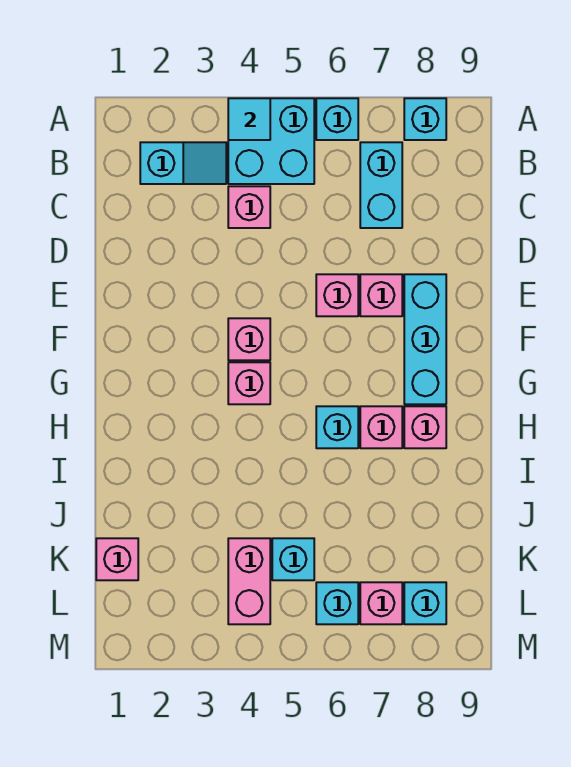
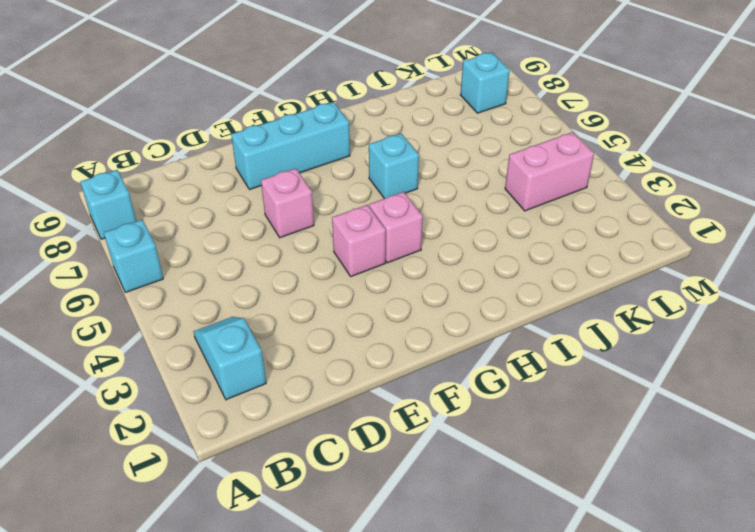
none -> cyan brick A4:B5 level 1
none -> cyan brick B7:C7 level 1
none -> pink brick C4 level 1

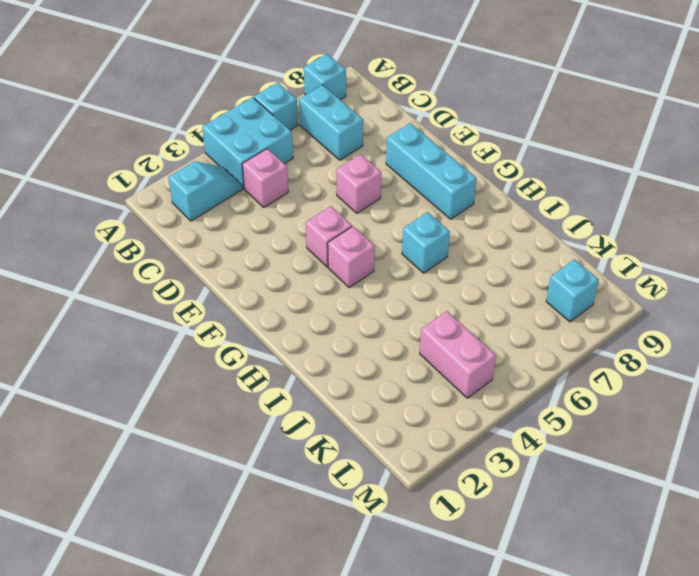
none -> pink brick E7 level 1
none -> pink brick H7 level 1
none -> pink brick H8 level 1

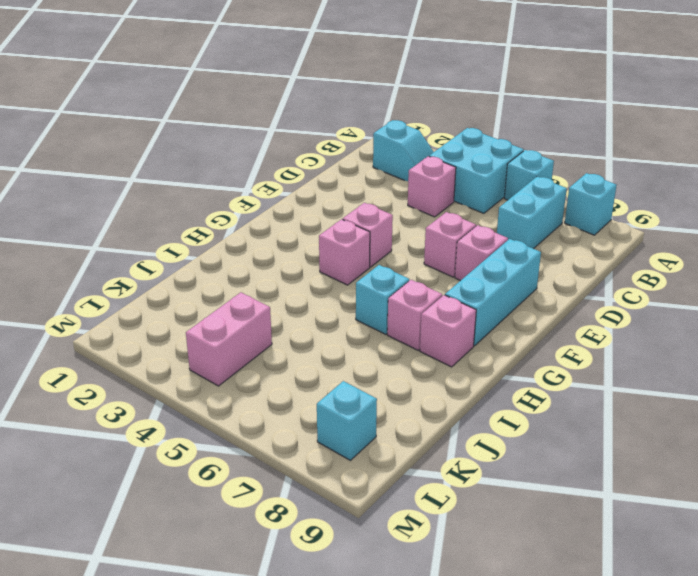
none -> pink brick K1 level 1
none -> cyan brick K5 level 1
none -> cyan brick L6 level 1

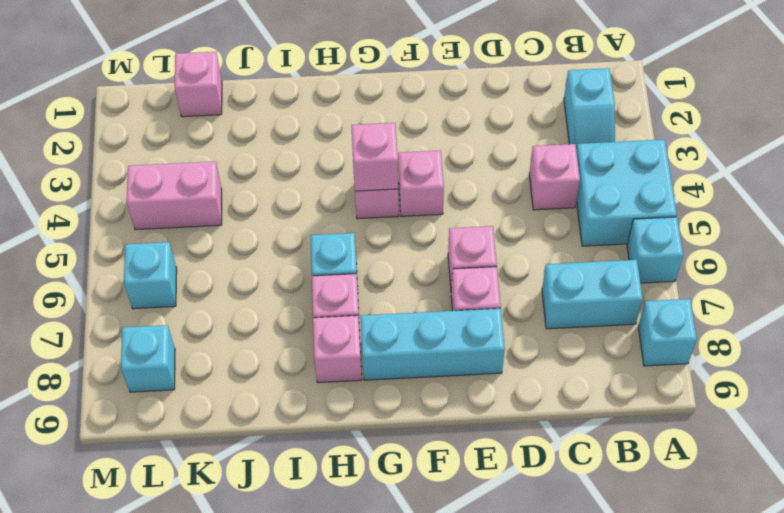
pink brick G4 level 2 -> pink brick L7 level 1
none -> cyan brick K5 level 1
none -> cyan tile A4 level 2

